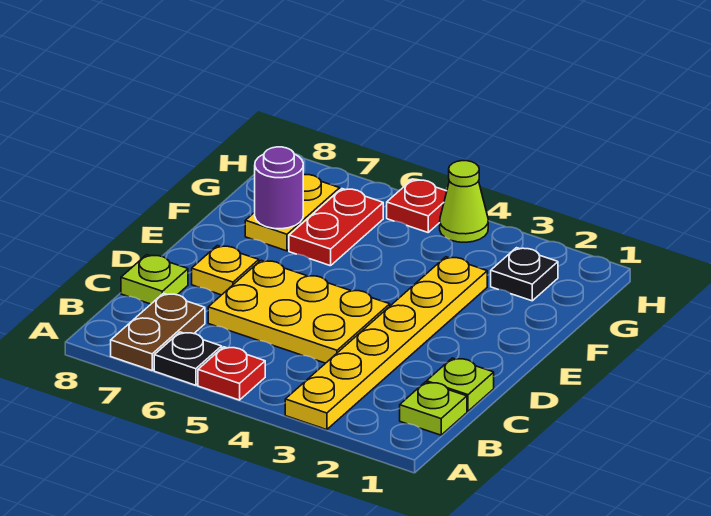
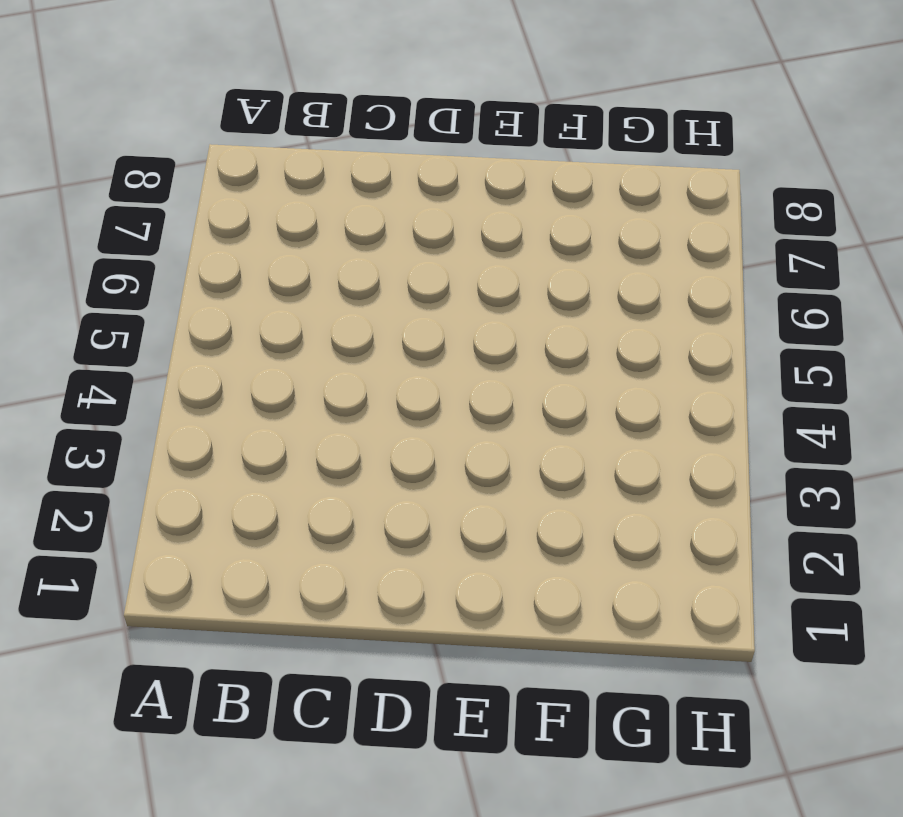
none -> yellow plate A3:F3 level 1
none -> red plate A5 level 1
none -> black plate A6 level 1

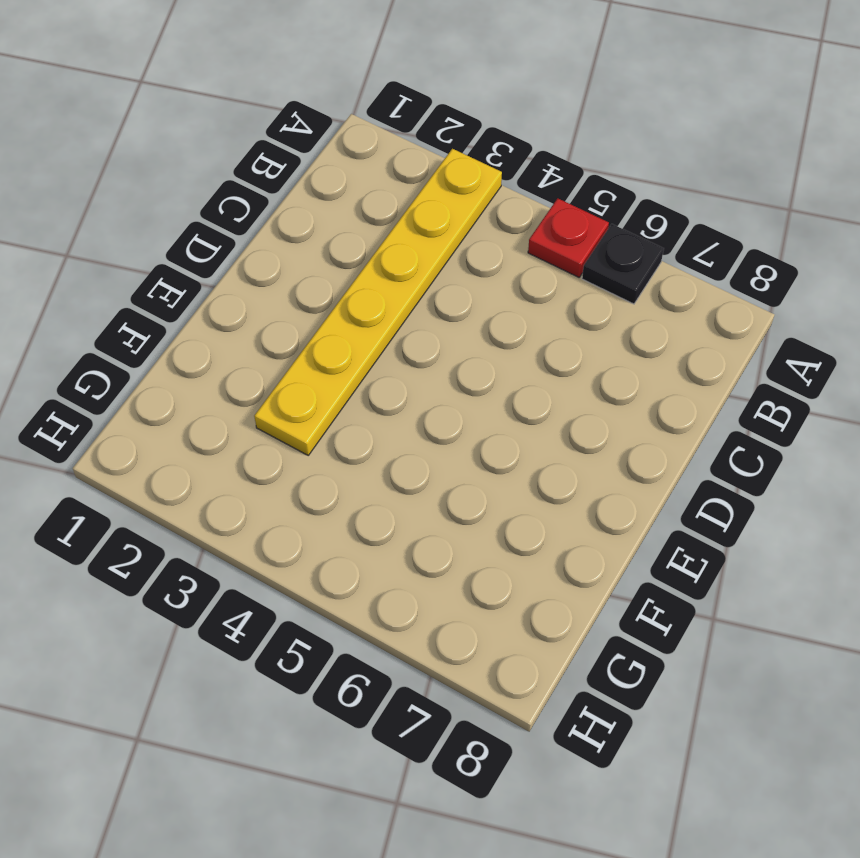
none -> brown plate A7:B7 level 1
none -> lime plate B1 level 1
none -> lime plate C1 level 1

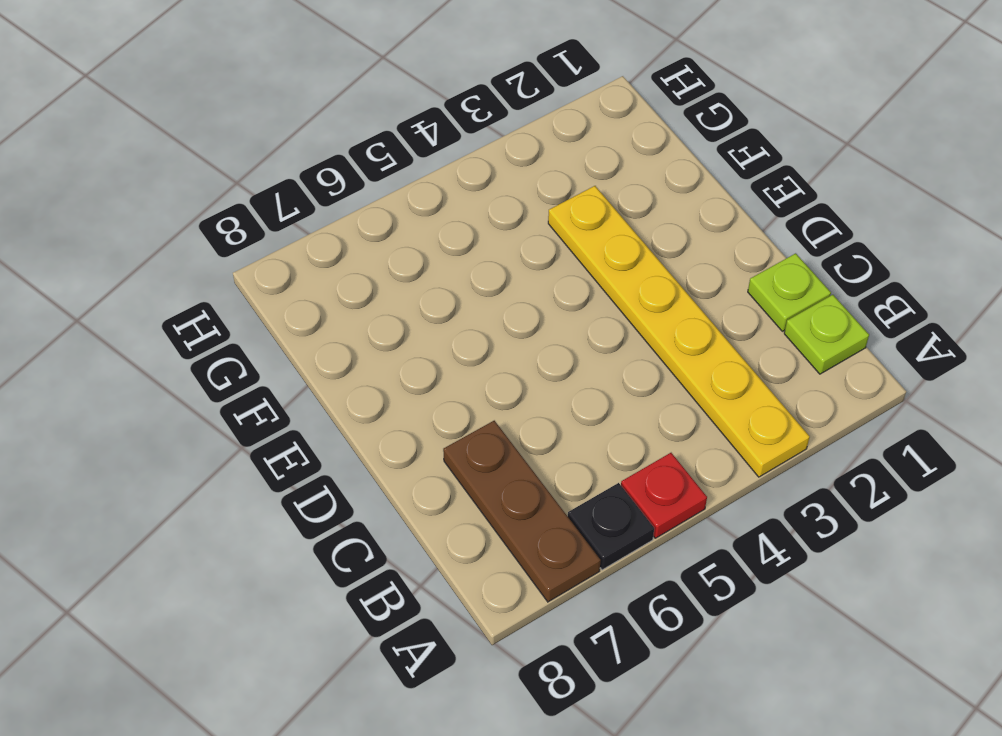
brown plate A7:C7 level 1 -> brown plate A7:B7 level 1
none -> yellow plate C4:D6 level 1
none -> lime plate C8 level 1
none -> yellow plate D7 level 1

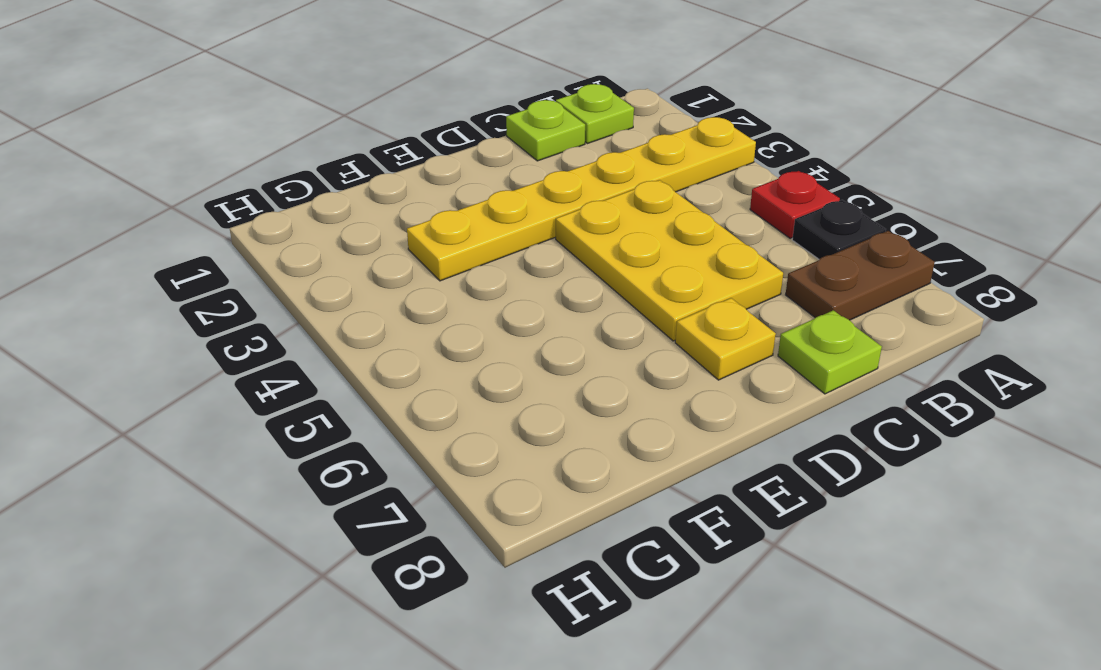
none -> red plate F6:G6 level 1
none -> yellow plate F7:G7 level 1
none -> black plate G2 level 1

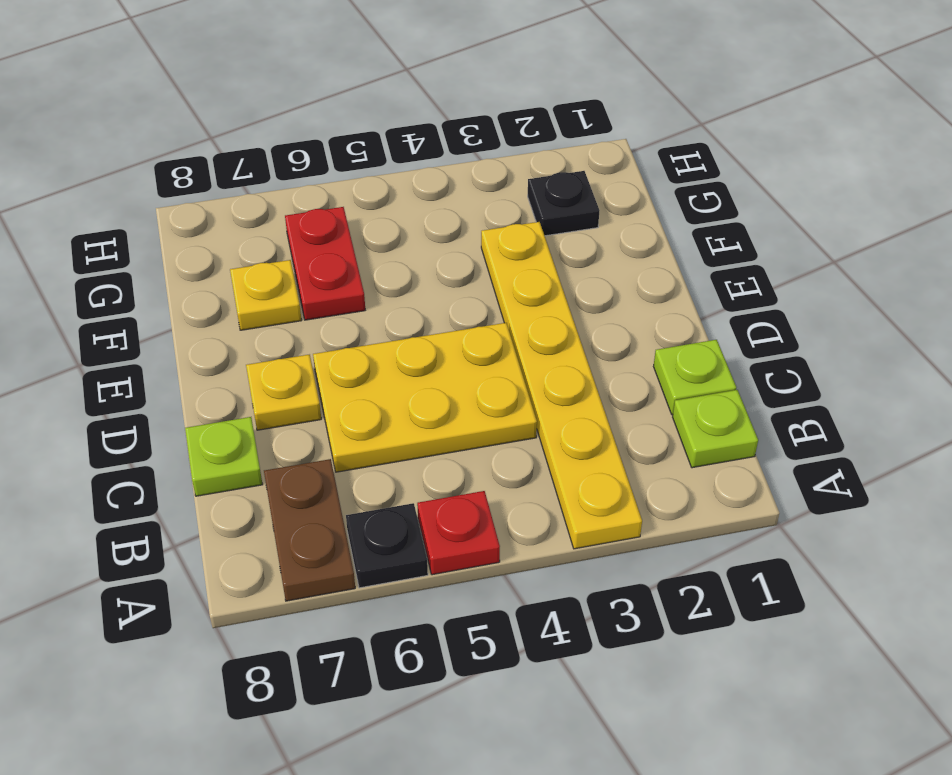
yellow plate F7 level 1 -> yellow plate F7:G7 level 1
none -> lime cone H4 level 1
none -> red plate H5 level 1
none -> purple round brick F7 level 2

